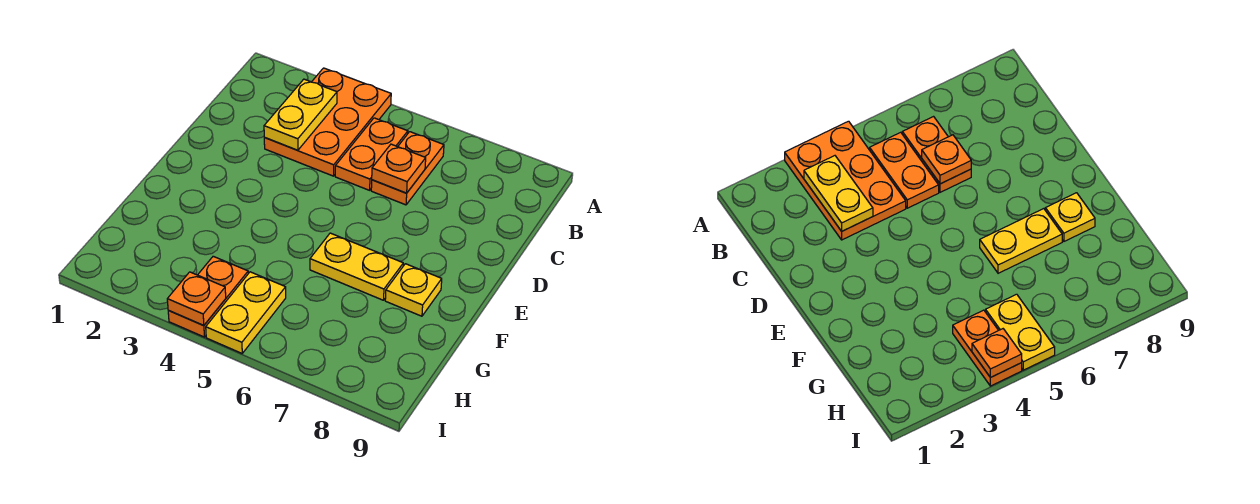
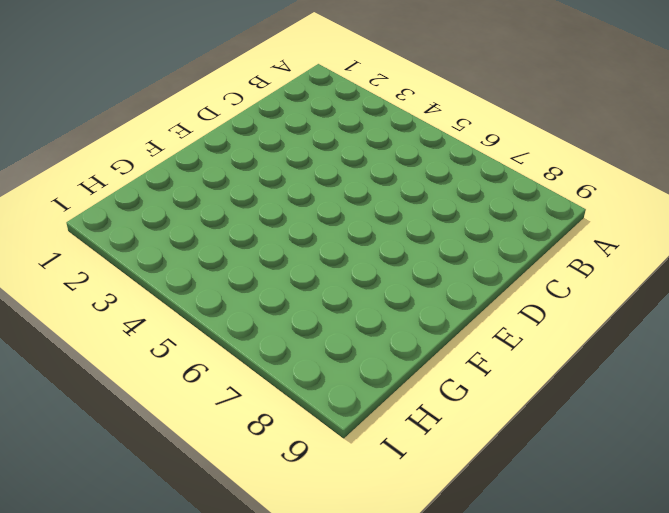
none -> orange plate A3:C4 level 1
none -> orange plate B5:C5 level 1

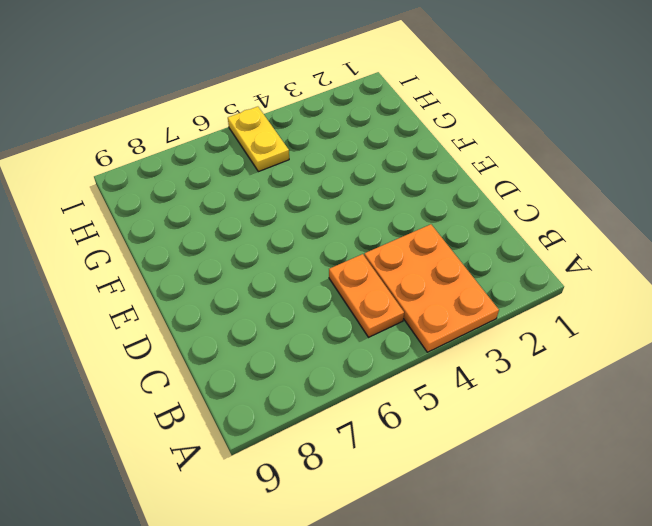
none -> orange plate B6:C6 level 1
none -> yellow plate F6:F7 level 1

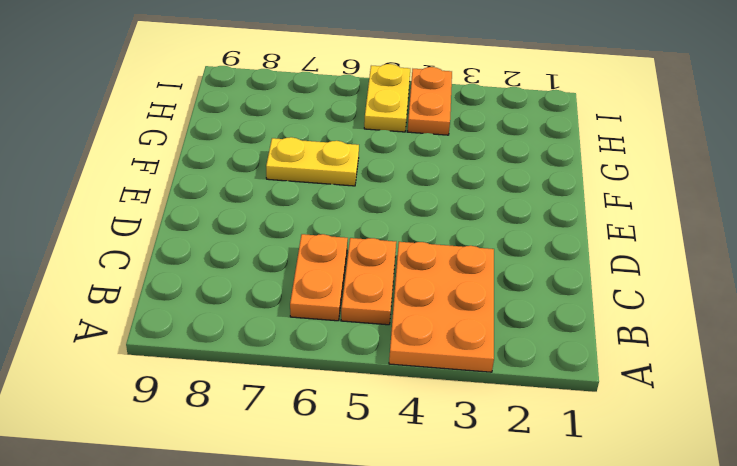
none -> yellow plate F8 level 1
none -> yellow plate B3:C3 level 2

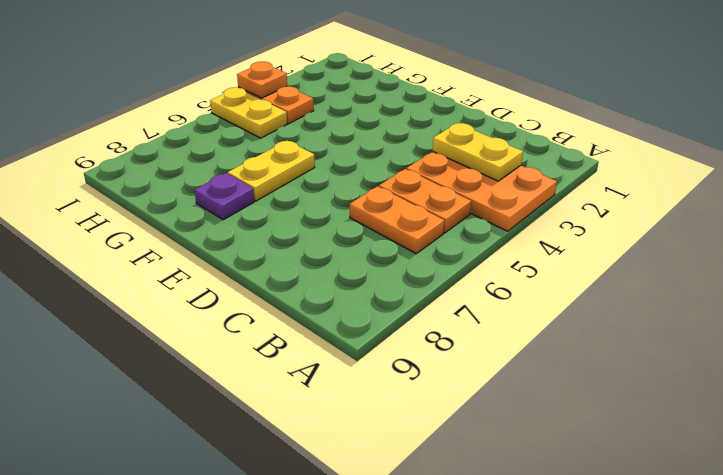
purple plate F8 level 1 -> yellow plate F8 level 1
none -> orange plate C6 level 2

